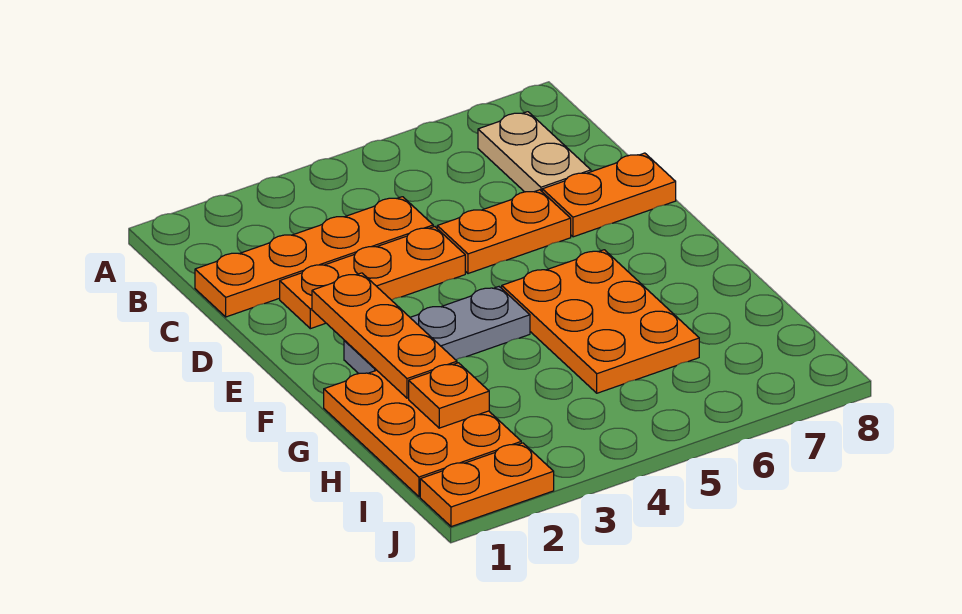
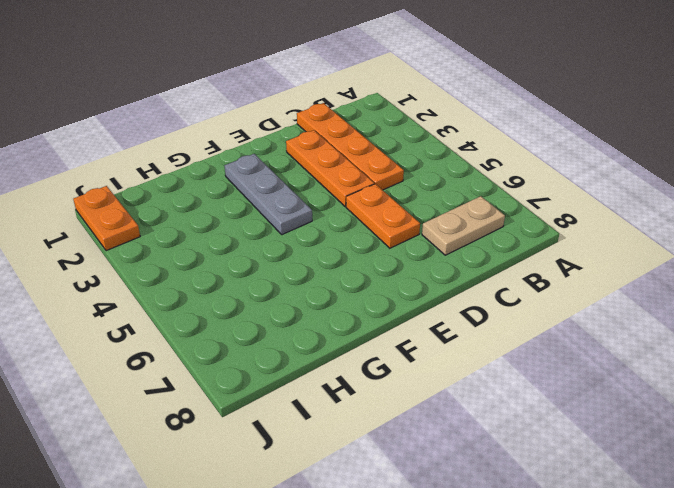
none -> orange plate D7:D8 level 1
none -> orange plate F5:H6 level 1

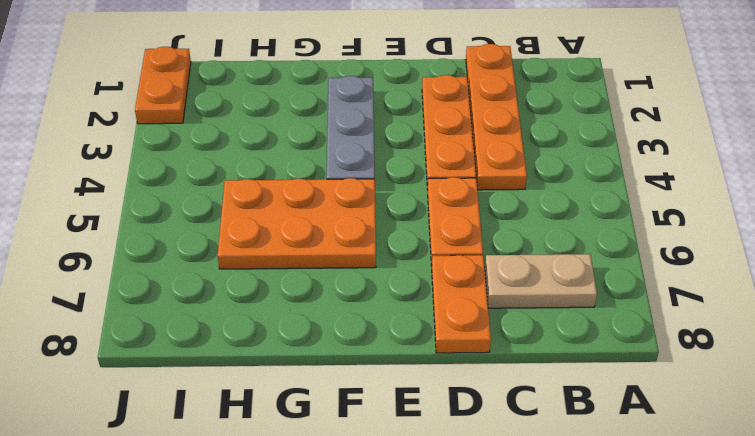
none -> orange plate G1:I2 level 1
none -> orange plate E2:G2 level 2

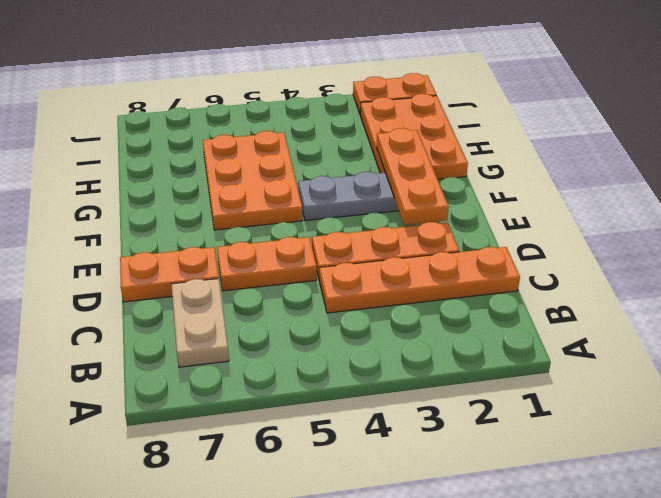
none -> orange plate H2 level 2

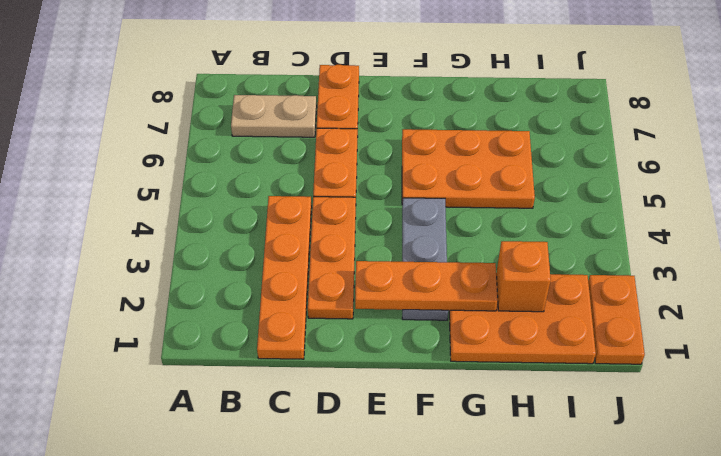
orange brick H2 level 2 -> orange plate H2 level 2

